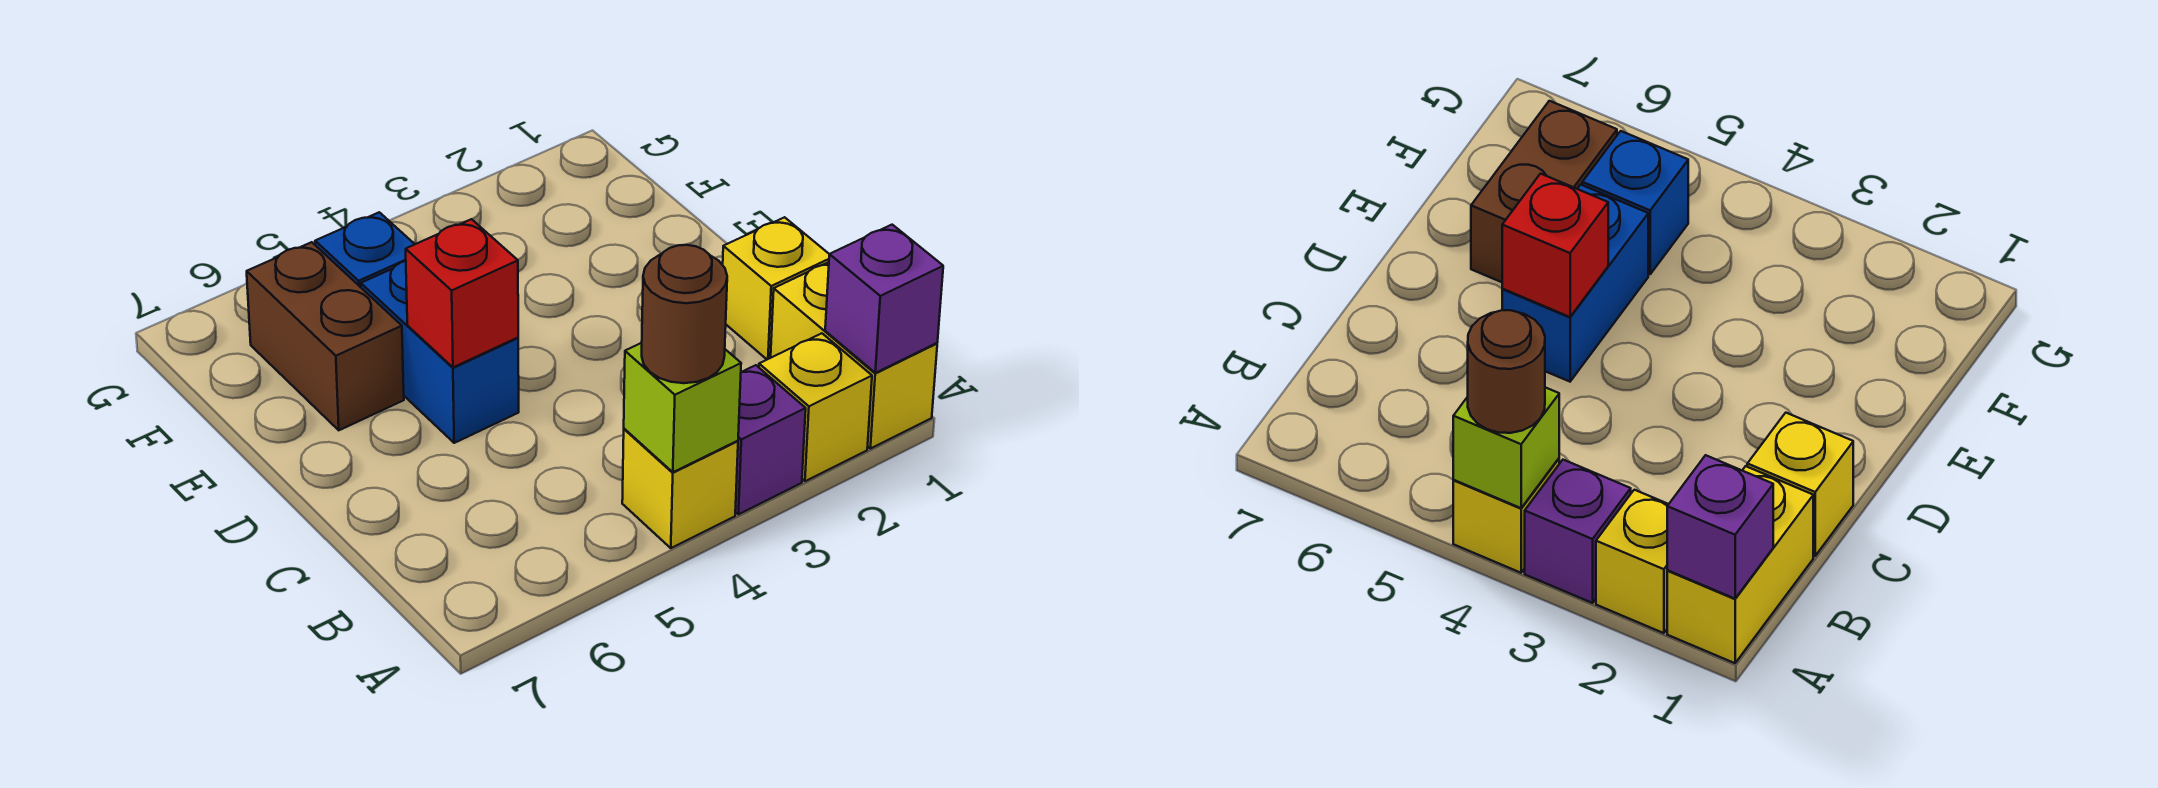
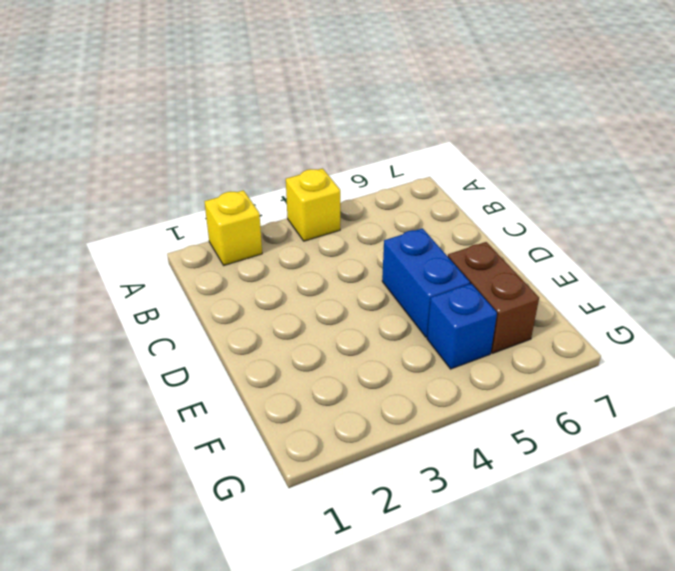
none -> yellow brick A1:B1 level 1
none -> purple brick A3 level 1
none -> yellow brick C1 level 1

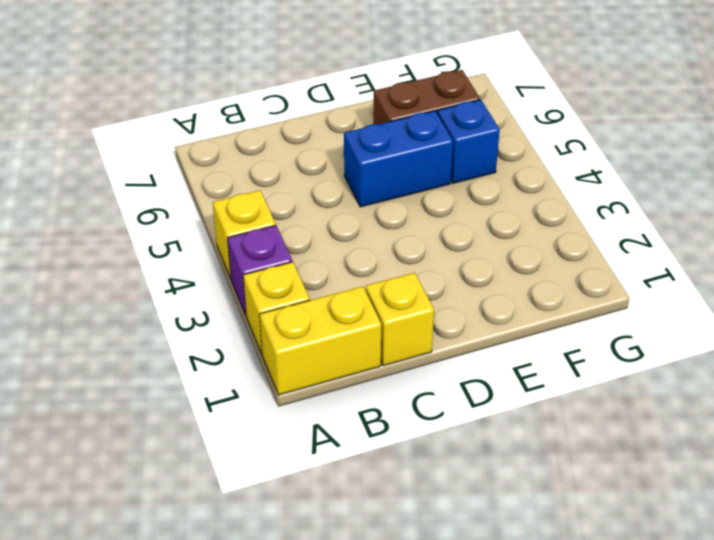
none -> purple brick A1 level 2
none -> lime brick A4 level 2
none -> red brick D5 level 2

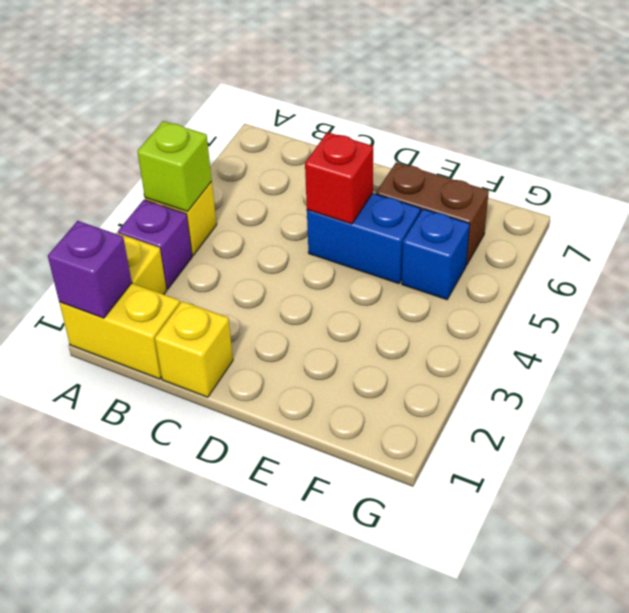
none -> brown round brick A4 level 3

